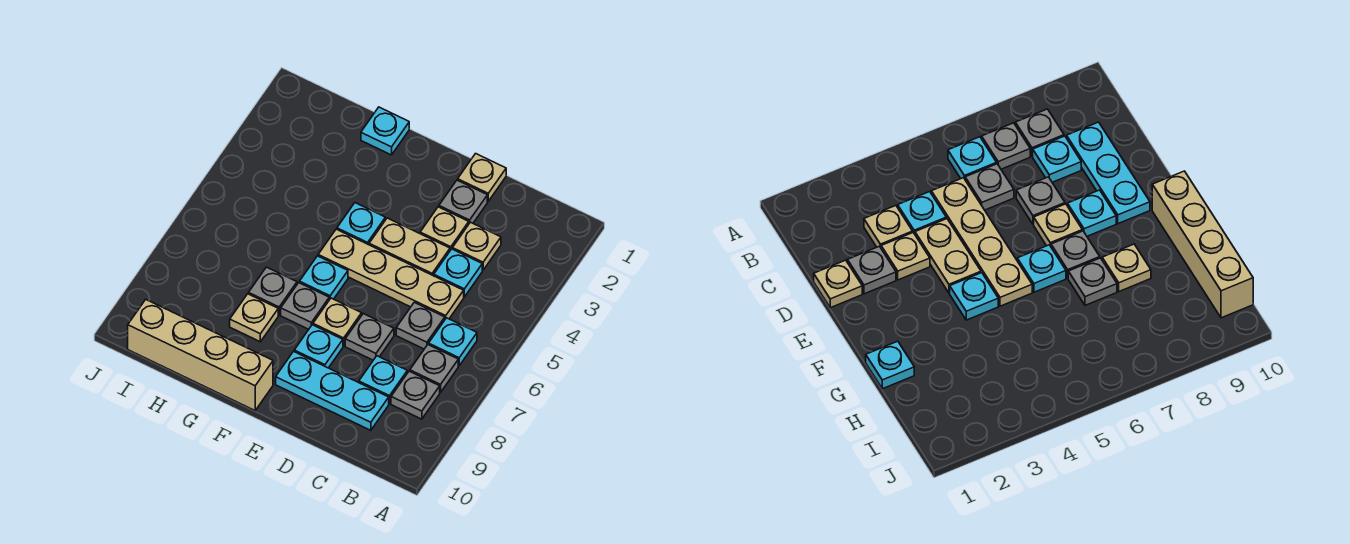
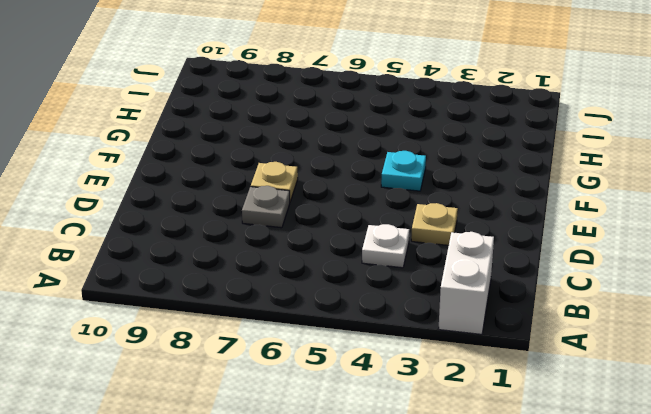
white brick A2:B2 level 1 -> none
white plate C4 level 1 -> cyan plate C4 level 1
none -> cyan plate B6 level 1
none -> grey plate B7 level 1
none -> grey plate B8 level 1

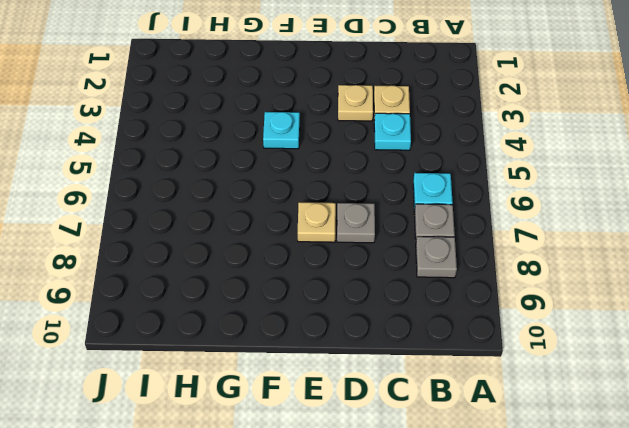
none -> tan plate C5:F5 level 1
none -> grey plate C6 level 1
none -> cyan plate C8 level 1

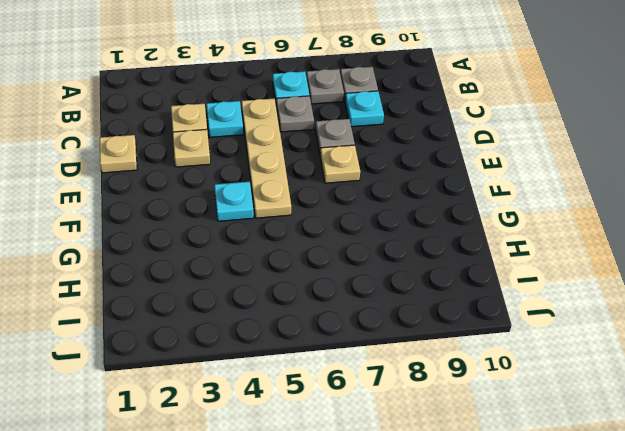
none -> cyan plate C9:E9 level 1
none -> grey plate D2 level 1
none -> tan plate D4:E4 level 1

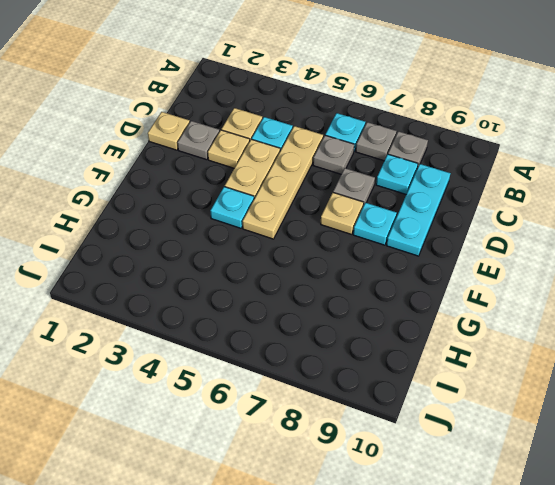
none -> cyan plate F6 level 1
none -> grey plate F7 level 1
none -> tan brick F10:I10 level 1

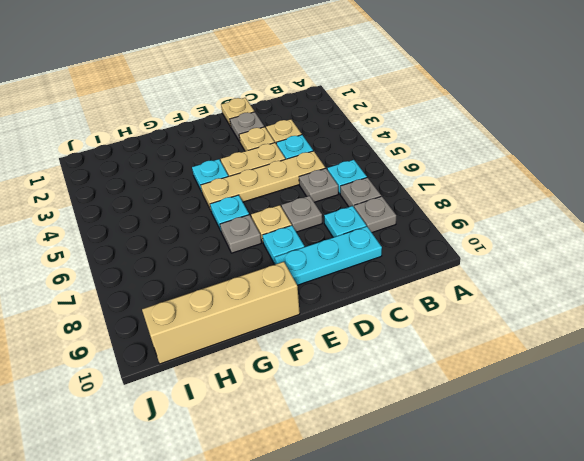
none -> cyan plate G1 level 1
none -> grey plate G7 level 1
none -> tan plate G8 level 1

